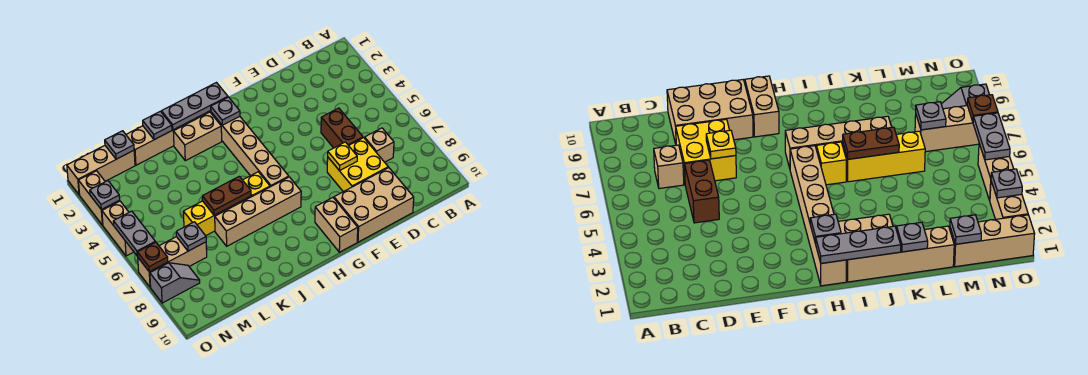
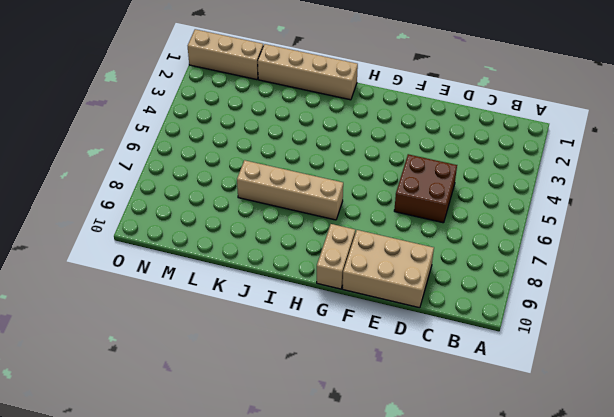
brown brick D5:E6 level 1 -> brown brick D5:D6 level 1
none -> tan brick C7 level 1
none -> yellow brick D7:E8 level 1
none -> tan brick H1:H6 level 1

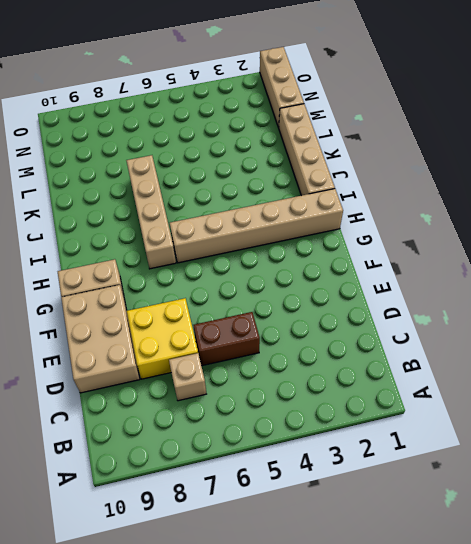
none -> tan brick I2:J2 level 1
none -> yellow brick I6 level 1
none -> yellow brick J6:L6 level 1

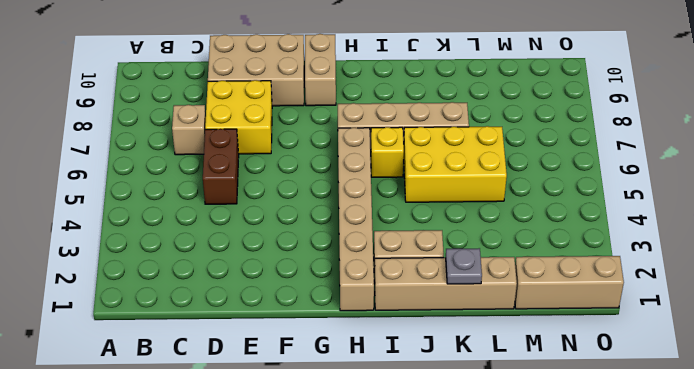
yellow brick J5:L6 level 1 -> yellow brick J6:L6 level 1
none -> tan brick M7:O7 level 1
none -> grey slope N8:O8 level 1 top O
none -> tan brick O2:O3 level 1

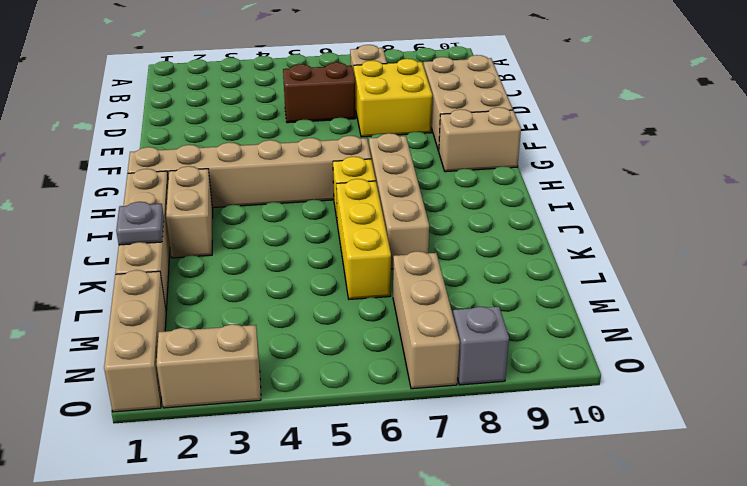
none -> tan brick O4:O5 level 1
none -> yellow plate E7 level 2
none -> grey plate H1:J1 level 2

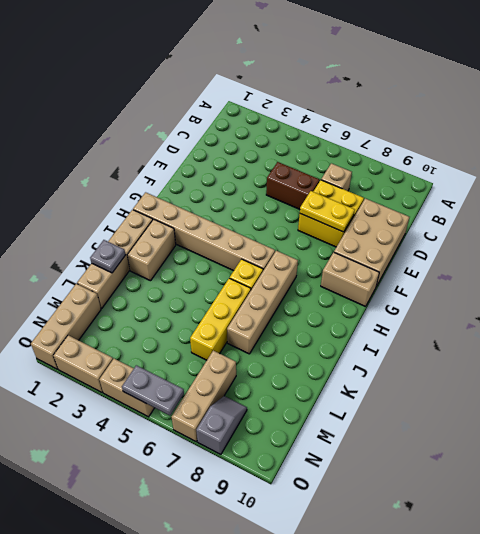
yellow plate E7:E8 level 2 -> yellow plate E7 level 2
none -> grey plate H1:J1 level 2
none -> grey plate H2 level 2
none -> brown plate J6:K6 level 2

